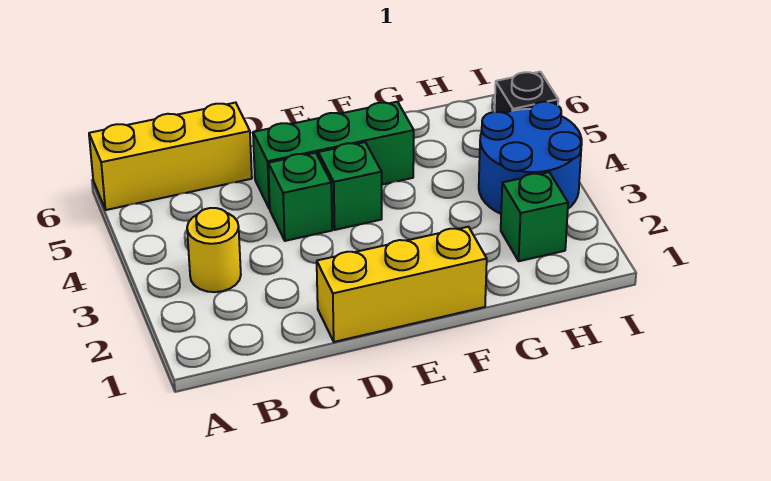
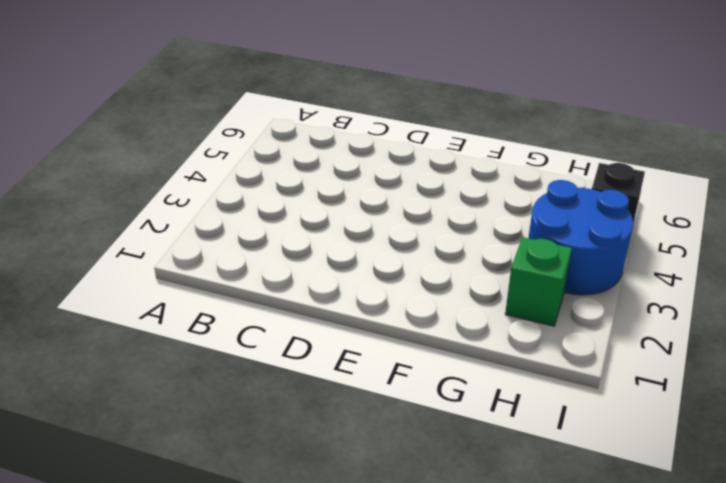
none -> yellow brick A6:C6 level 1
none -> yellow round brick B3 level 1

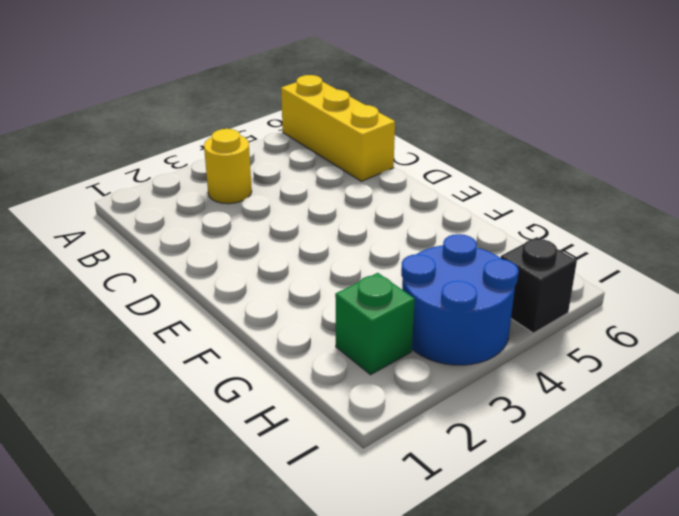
none -> yellow brick D1:F1 level 1
none -> green brick D4 level 1

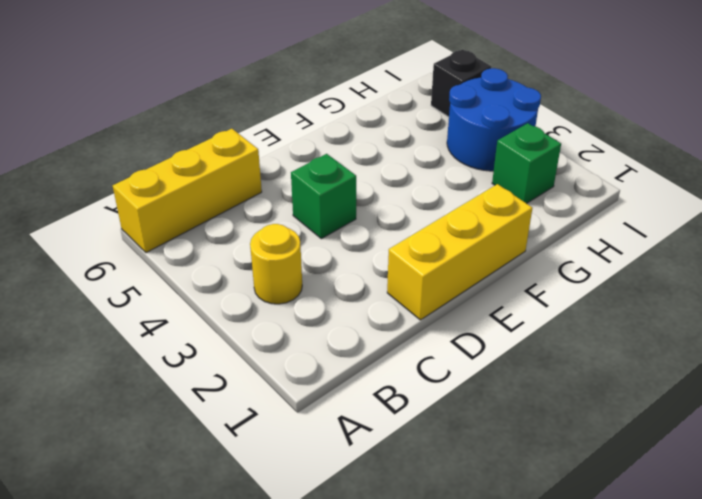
none -> green brick D5:F5 level 1
none -> green brick E4 level 1

